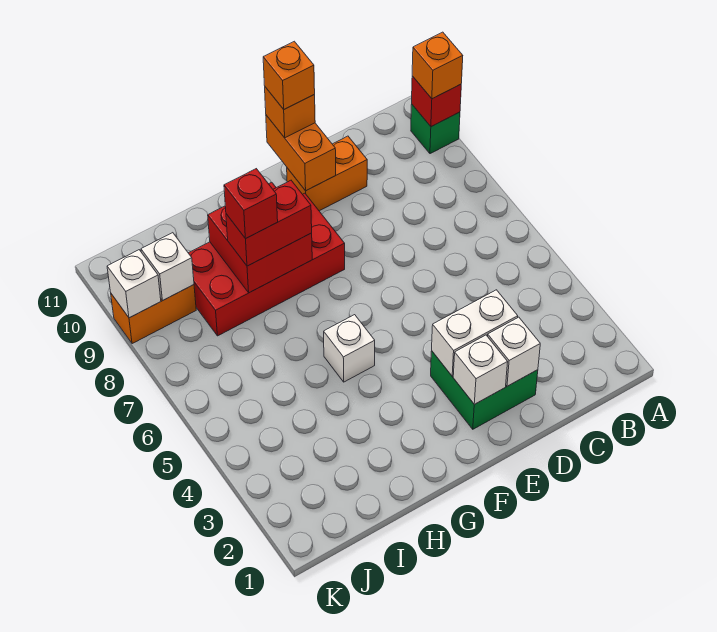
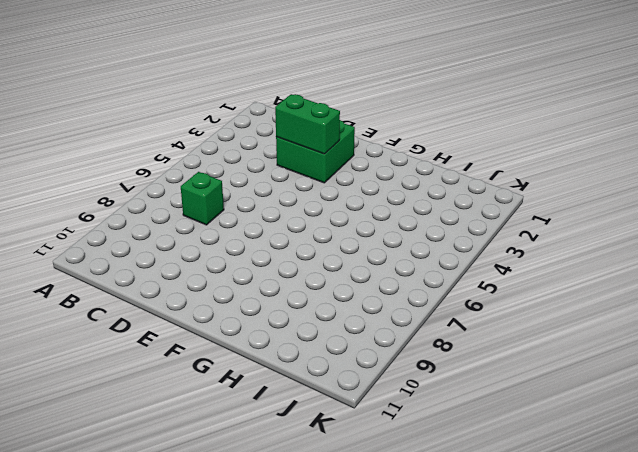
green brick C7 level 1 -> green brick A10 level 1
green brick D3:E3 level 2 -> white brick D3:E3 level 2
none -> orange brick D10:E10 level 1
none -> red brick F8:I9 level 1
none -> white brick G5 level 1

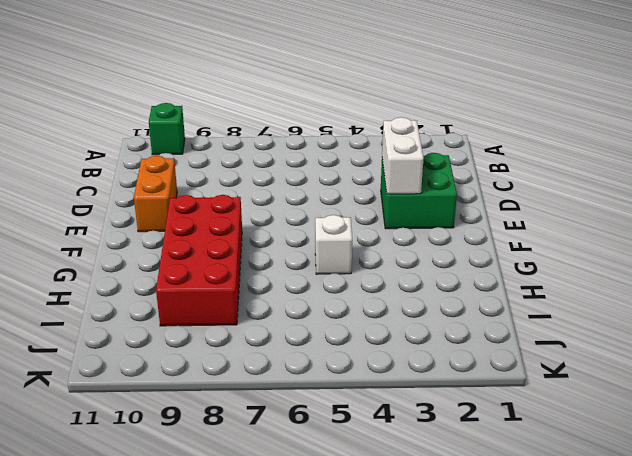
none -> orange brick J9:K9 level 1
none -> red brick A10 level 2
none -> white brick D2 level 2

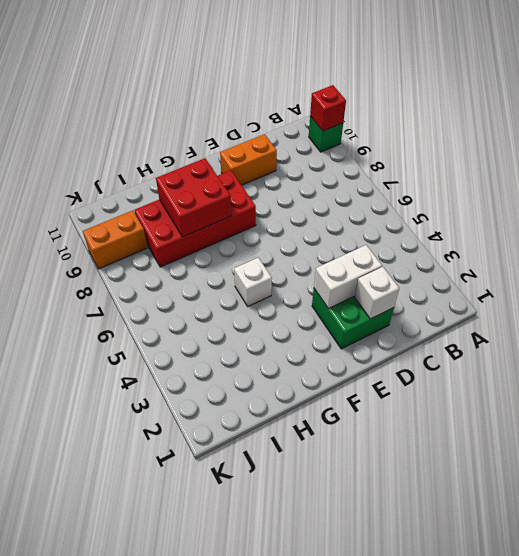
none -> white brick E2 level 2
none -> orange brick E10:E11 level 2
none -> white brick J9 level 2

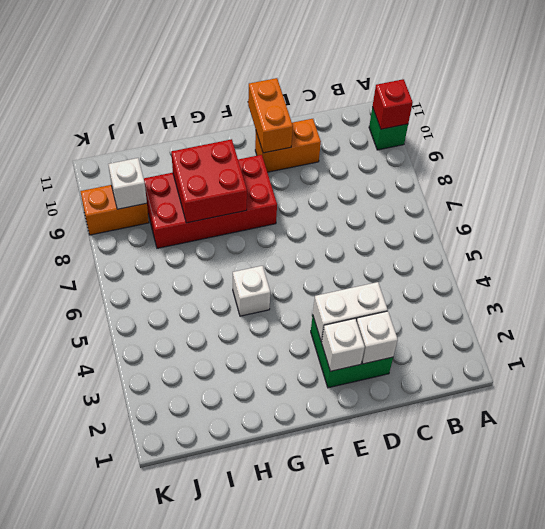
none -> white brick K9 level 2
none -> orange brick A10 level 3
none -> orange brick E11 level 3

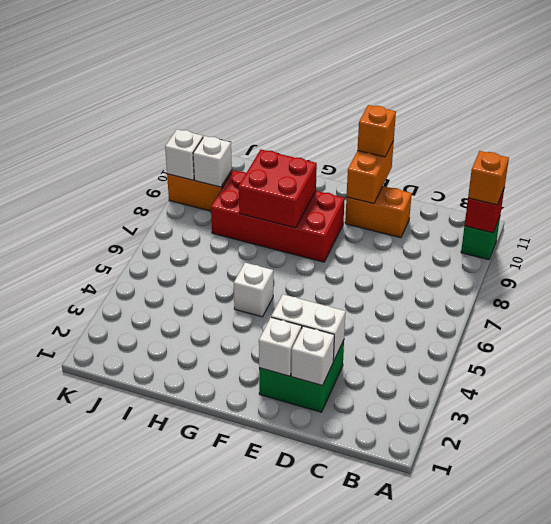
none -> red brick G8:H8 level 3
none -> orange brick E11 level 4
none -> red brick H8 level 4

